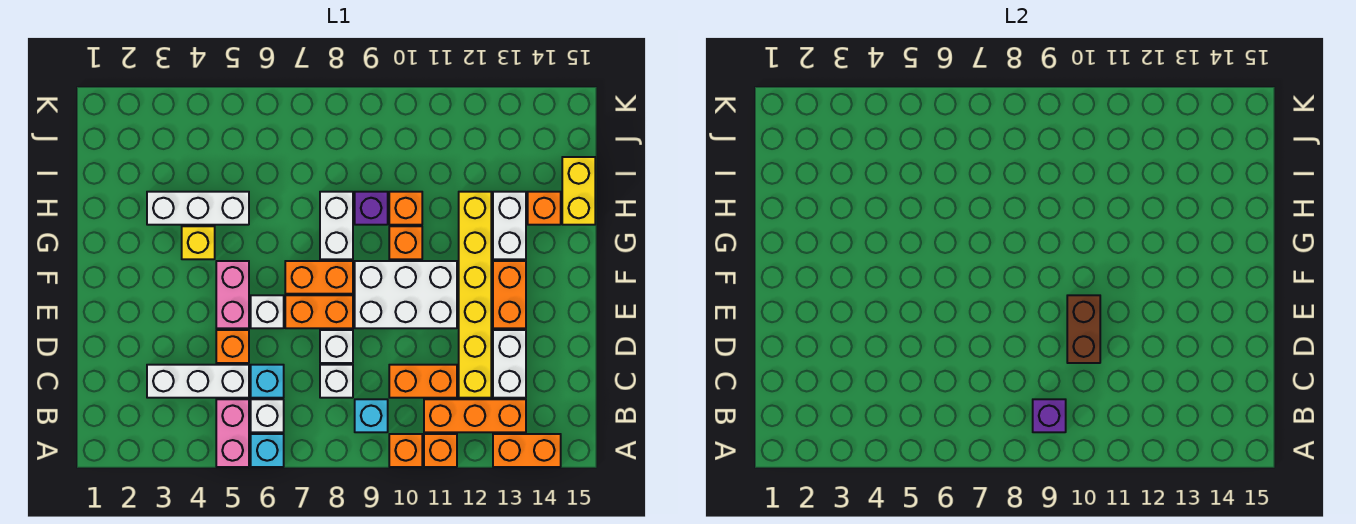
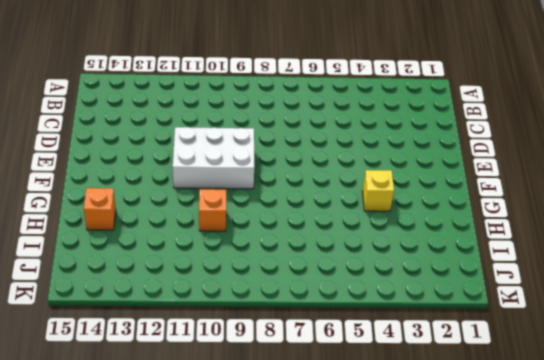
none -> pink brick A5:B5 level 1
none -> cyan brick A6 level 1
none -> orange brick A10 level 1
none -> orange brick A11 level 1

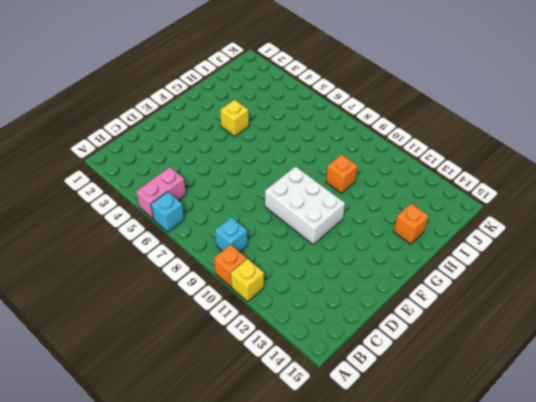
yellow brick A11 level 1 -> orange brick A11 level 1
none -> orange brick A13:A14 level 1
none -> white brick B6 level 1
none -> orange brick B11:B13 level 1
none -> white brick C3:C5 level 1

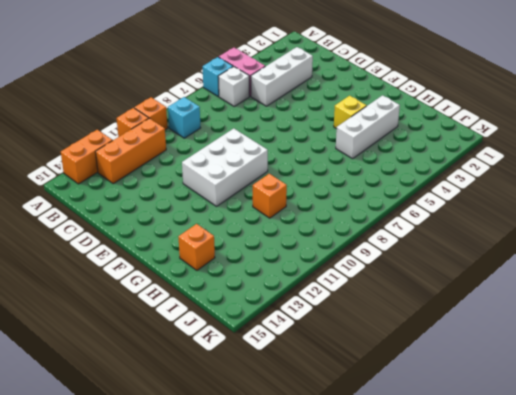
none -> cyan brick C6 level 1
none -> white brick C8 level 1
none -> orange brick C10:C11 level 1
none -> yellow brick C12:H12 level 1

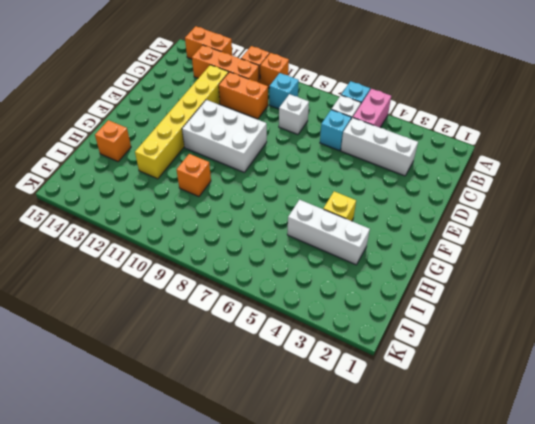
none -> white brick C13:D13 level 1
none -> orange brick D5 level 1
none -> white brick D8 level 1
none -> pink brick E5:F5 level 1

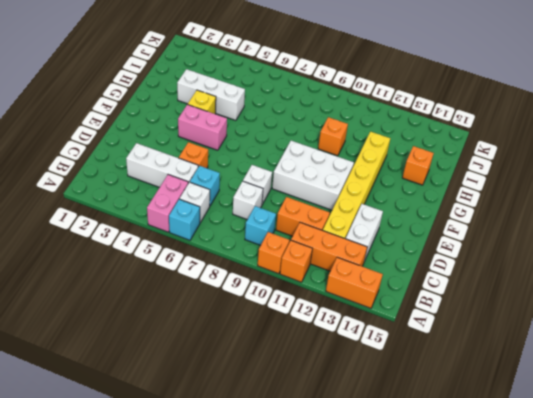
pink brick F4:F5 level 1 -> pink brick E5:F5 level 1
none -> white brick E6 level 1
none -> orange brick E7:E8 level 1
none -> orange brick E13:F13 level 1
none -> orange brick F7:F8 level 1

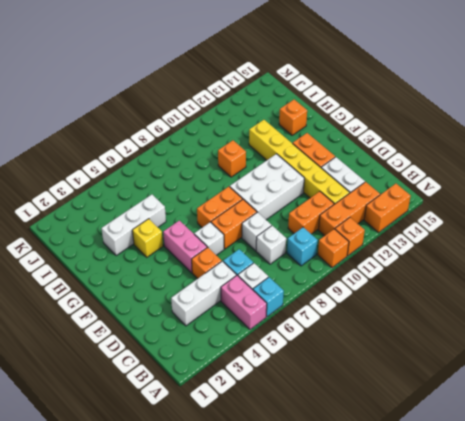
none -> white brick G8:H8 level 1
none -> orange brick G10 level 1
none -> white brick G13:H13 level 1
none -> purple brick H9 level 1

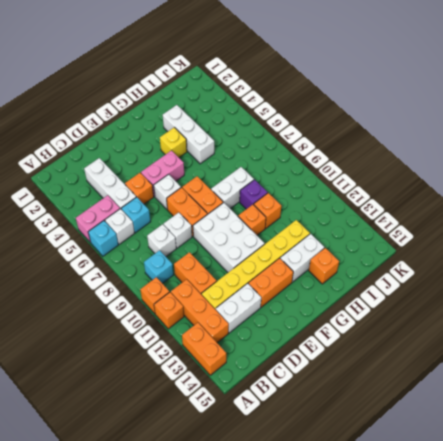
none -> yellow brick H15:I15 level 1
none -> purple brick B9 level 2
none -> brown brick D10:E10 level 2

